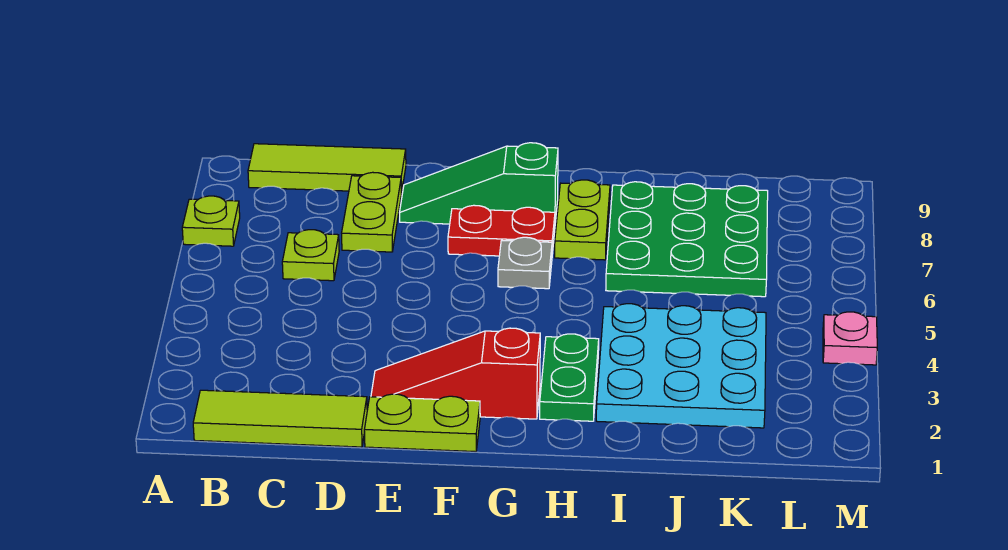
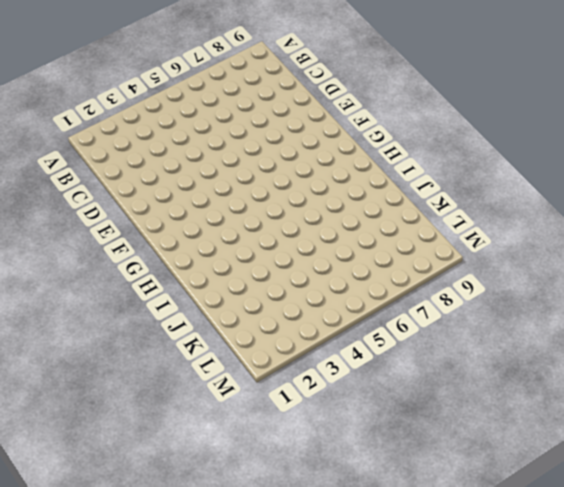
none -> lime plate A7 level 1
none -> lime tile B1:D1 level 1
none -> lime tile B9:D9 level 1

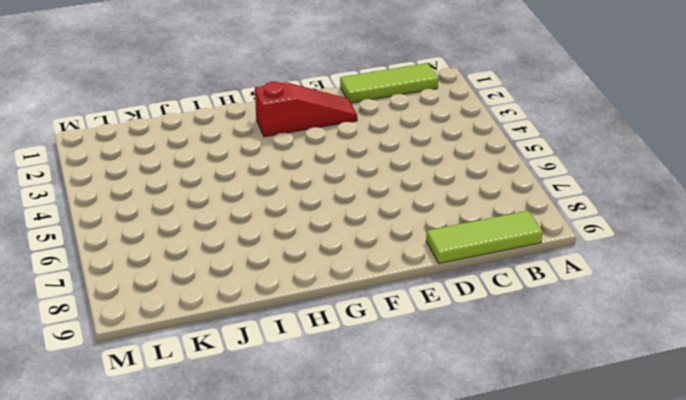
none -> lime plate A7 level 1
none -> lime plate C6 level 1
none -> lime plate D7:D8 level 1

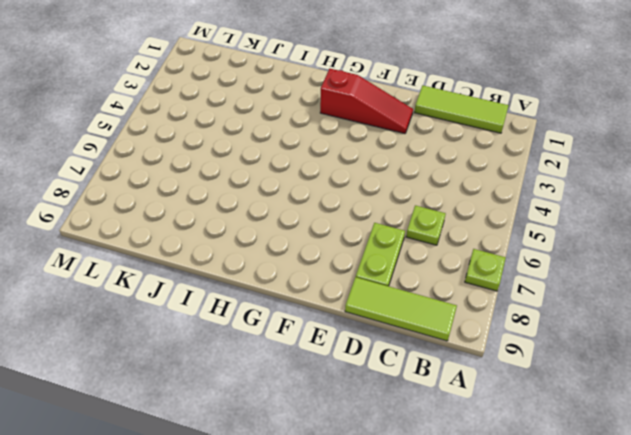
none -> lime plate E1:F1 level 1
none -> green slope E8:G8 level 1 top G
none -> red plate F7:G7 level 1

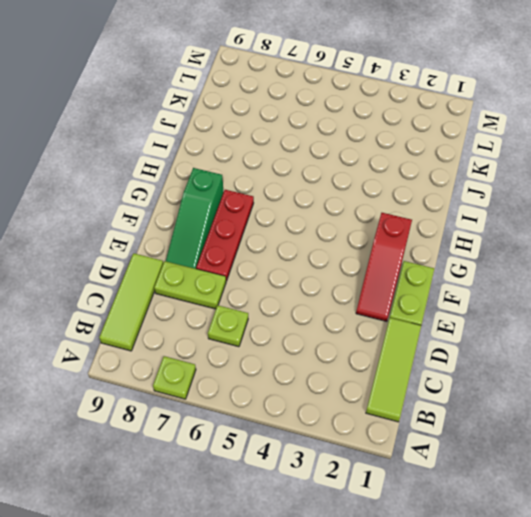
red plate E7:G7 level 1 -> red plate F7:G7 level 1
none -> grey plate G6 level 1
none -> green plate H2:H3 level 1
none -> lime plate H7:H8 level 1

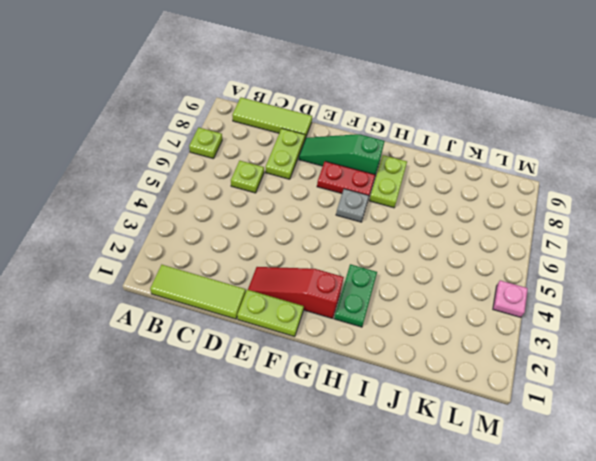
none -> cyan plate I2:K4 level 1
none -> green plate I6:K8 level 1

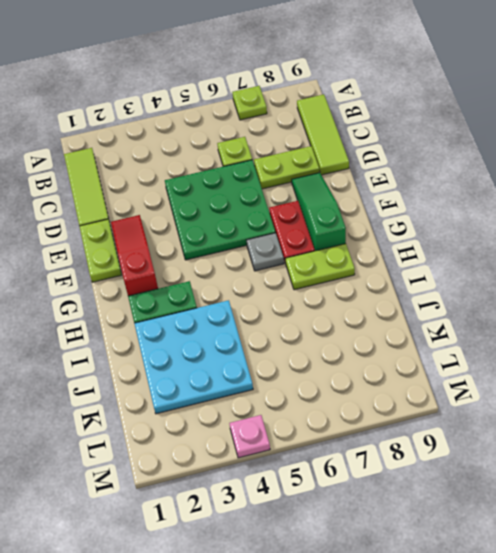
green plate D4:F6 level 1 -> green plate I6:K8 level 1

